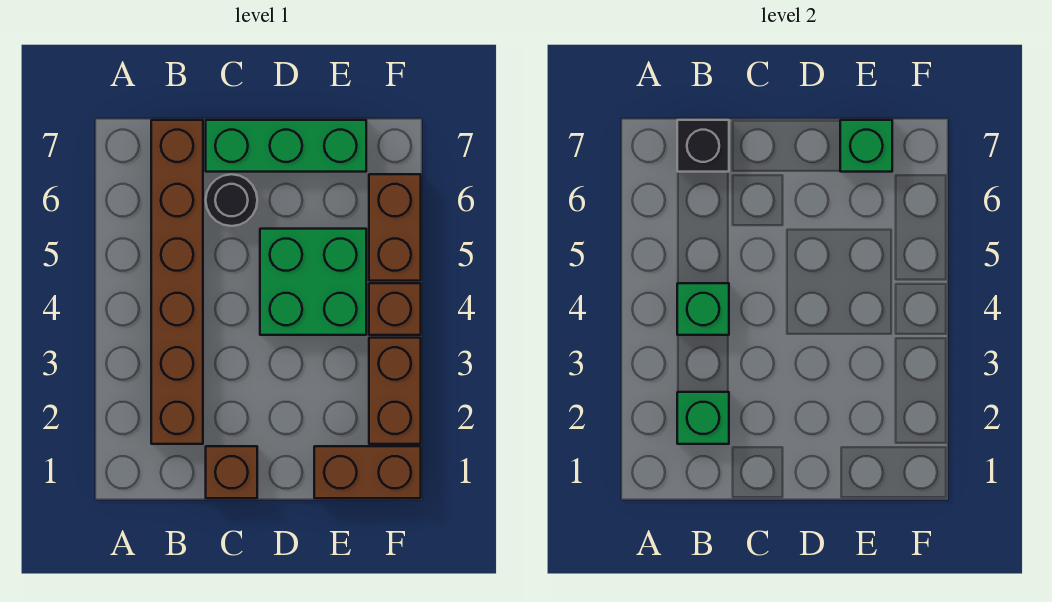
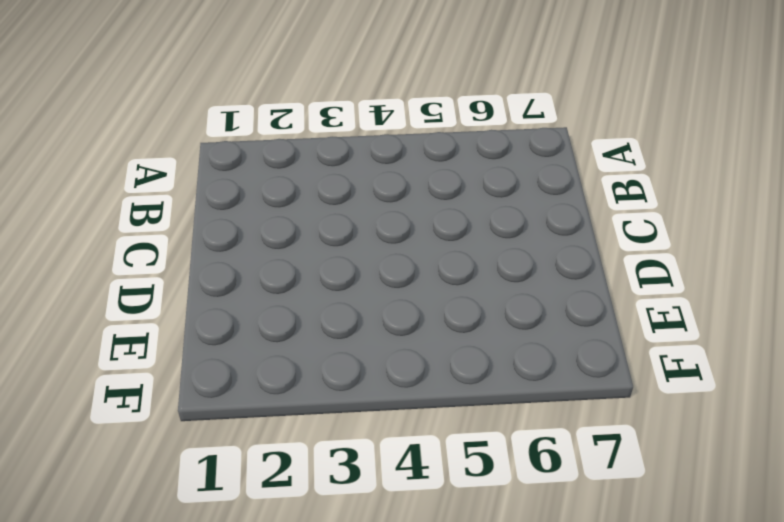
none -> brown brick B2:B7 level 1
none -> brown brick C1 level 1
none -> black round brick C6 level 1

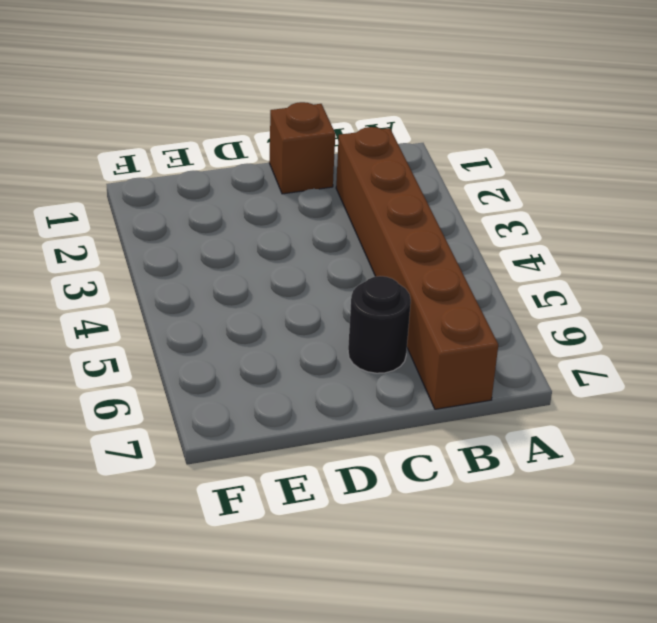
none -> green brick C7:E7 level 1
none -> green brick D4:E5 level 1
none -> brown brick E1:F1 level 1

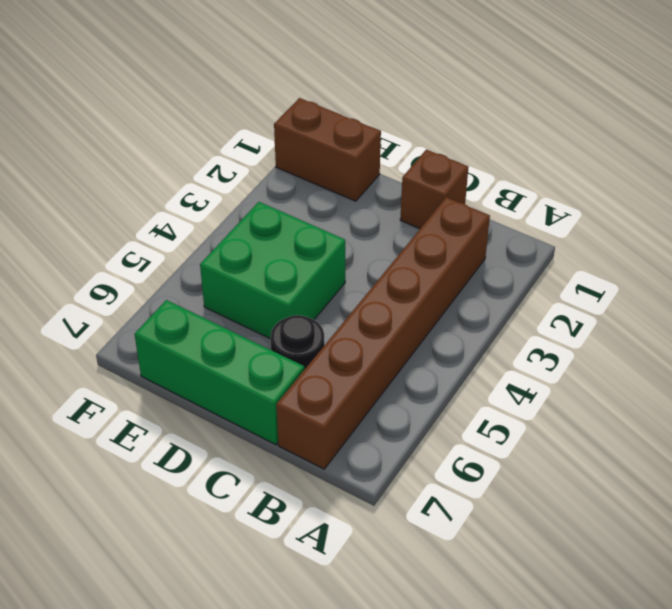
none -> brown brick F2:F3 level 1
none -> brown brick F4 level 1
none -> brown brick F5:F6 level 1

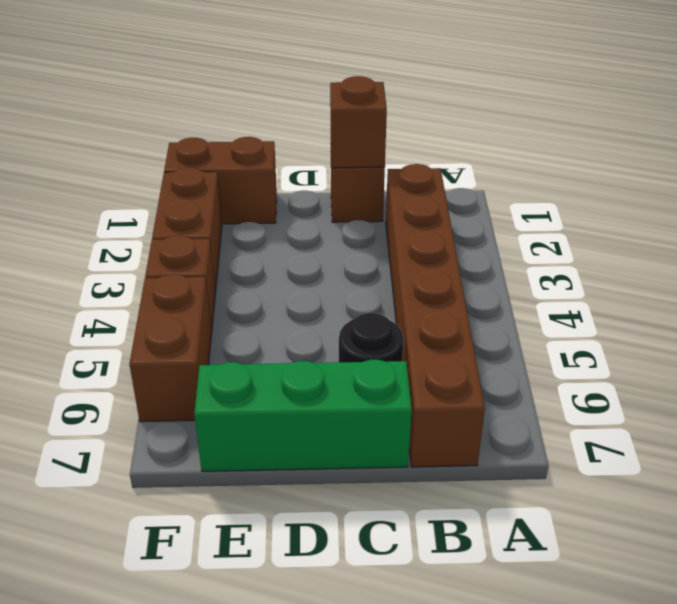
brown brick C1 level 2 -> none
none -> green brick D4:E5 level 1
none -> green brick B2 level 2
none -> green brick B4 level 2

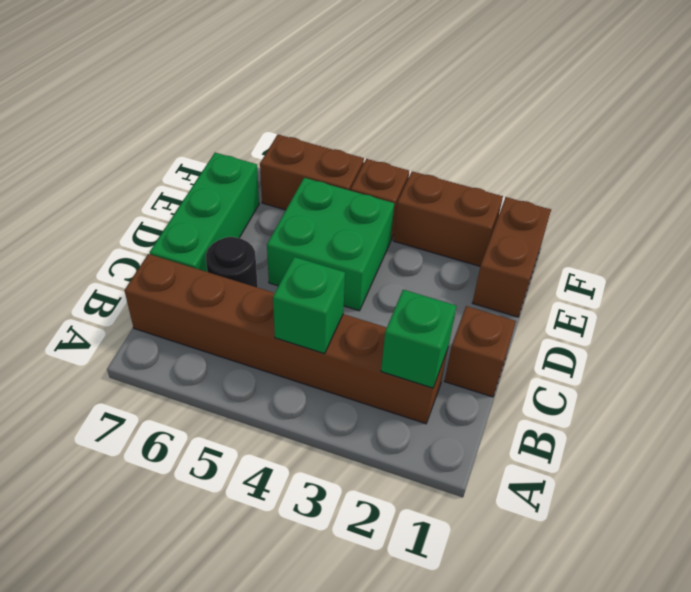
none -> black brick B7 level 2
none -> green brick E7 level 2

